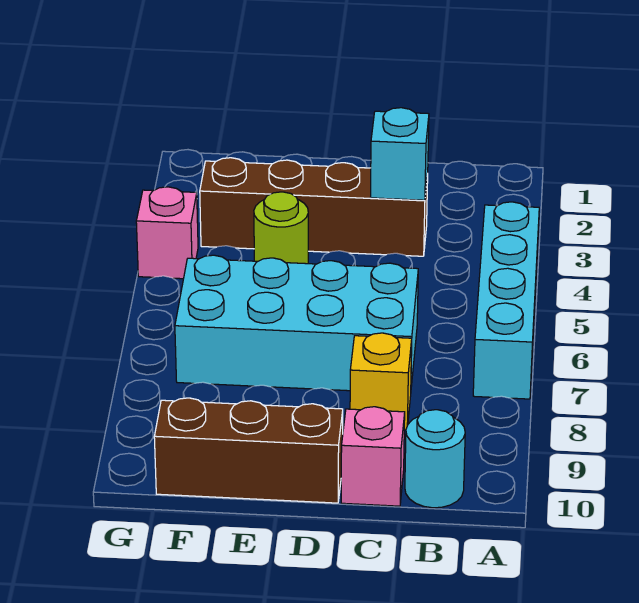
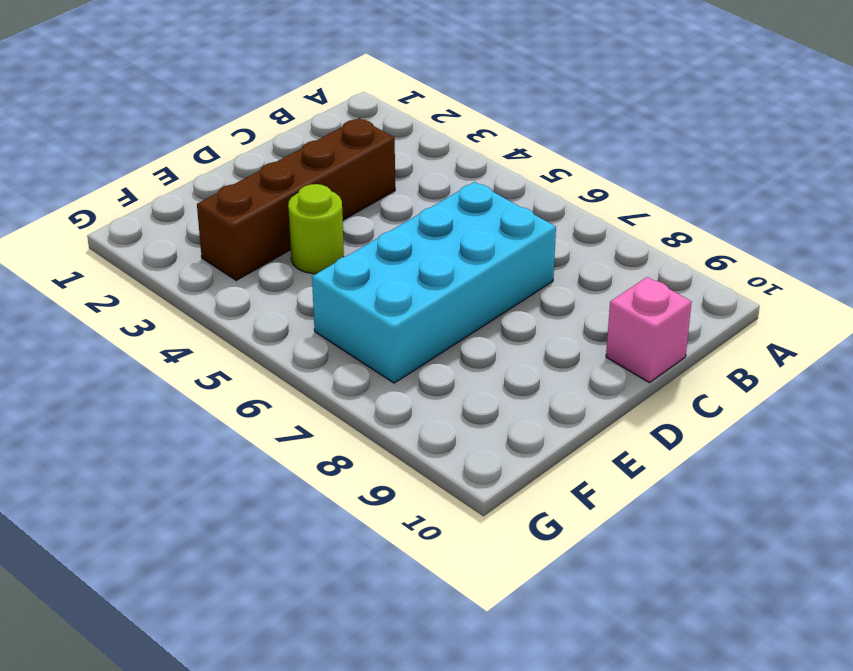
none -> cyan brick A4:A7 level 1
none -> cyan round brick B10 level 1

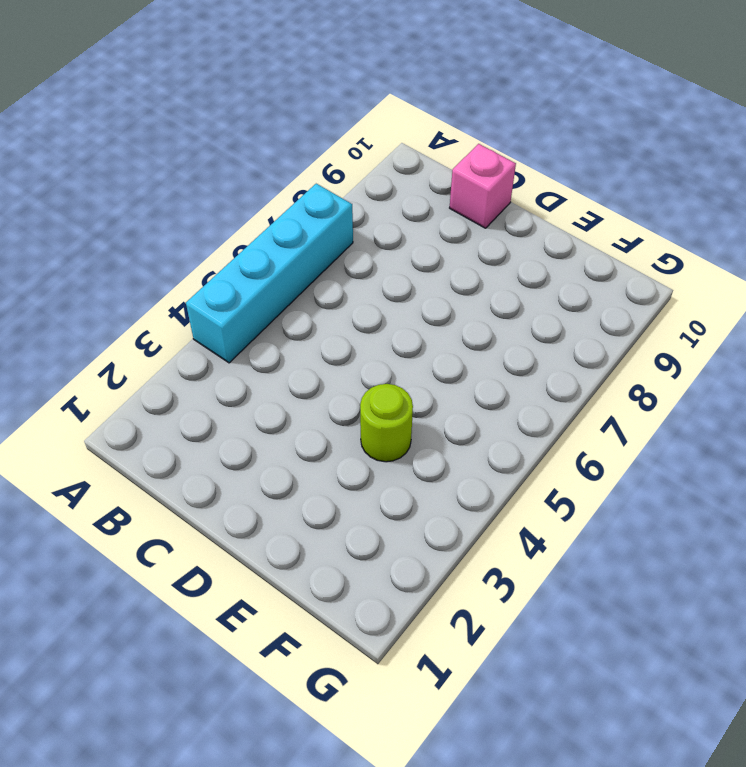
none -> cyan round brick B10 level 1
none -> brown brick C3:F3 level 1

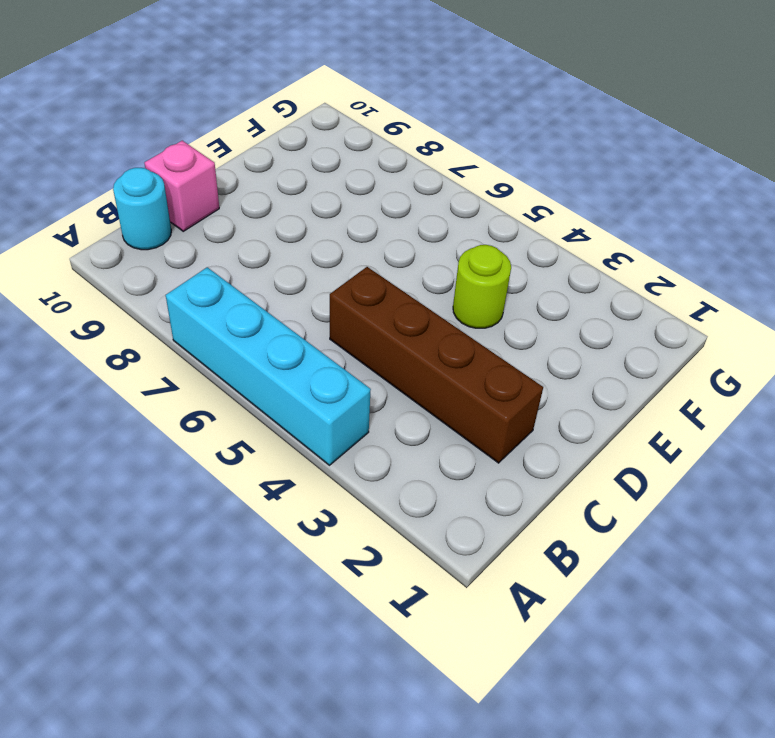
brown brick C2:C5 level 1 -> brown brick C3:F3 level 1
none -> cyan brick C6:F7 level 1
none -> yellow brick C8 level 1

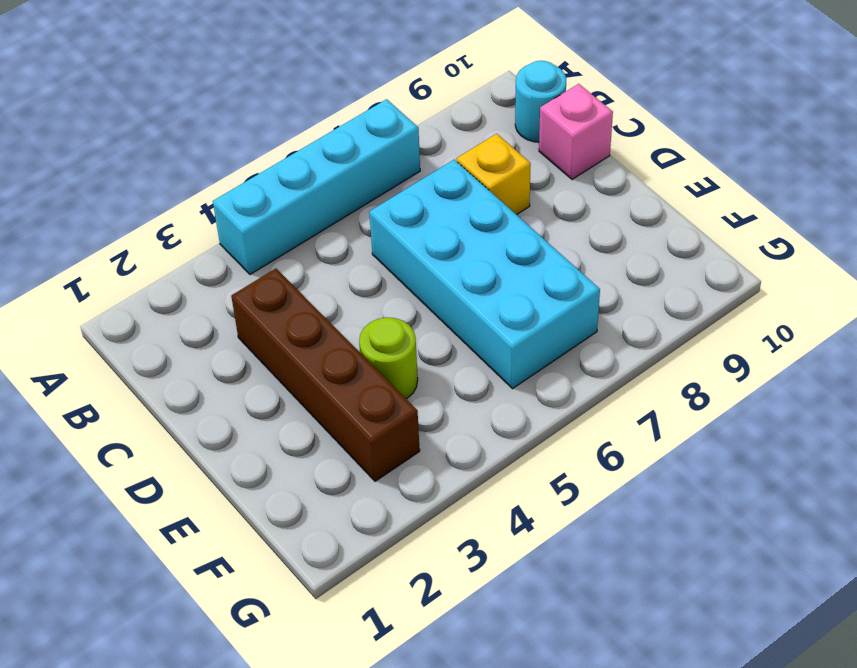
none -> brown brick D10:F10 level 1
none -> pink brick G4 level 1

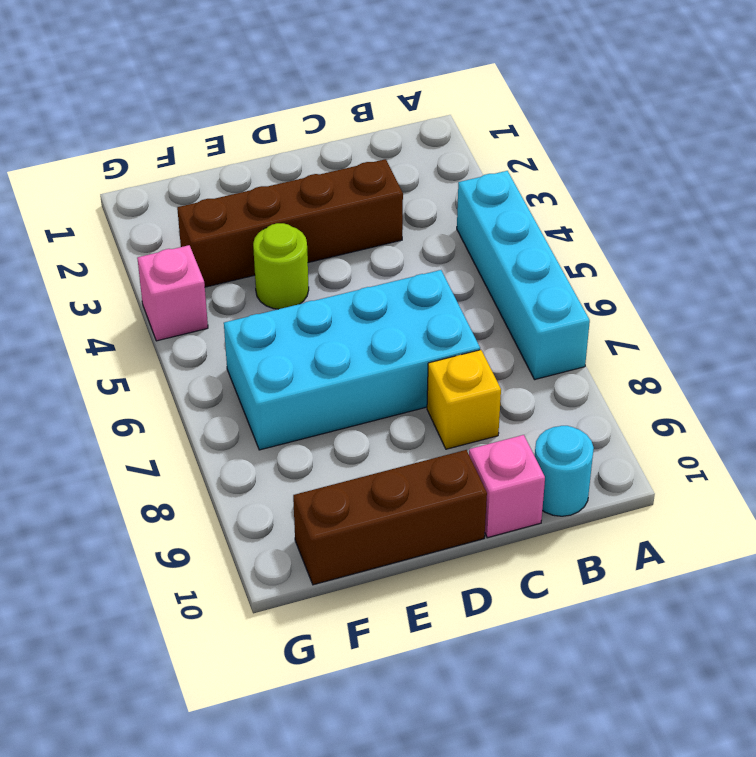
none -> cyan brick C3 level 2

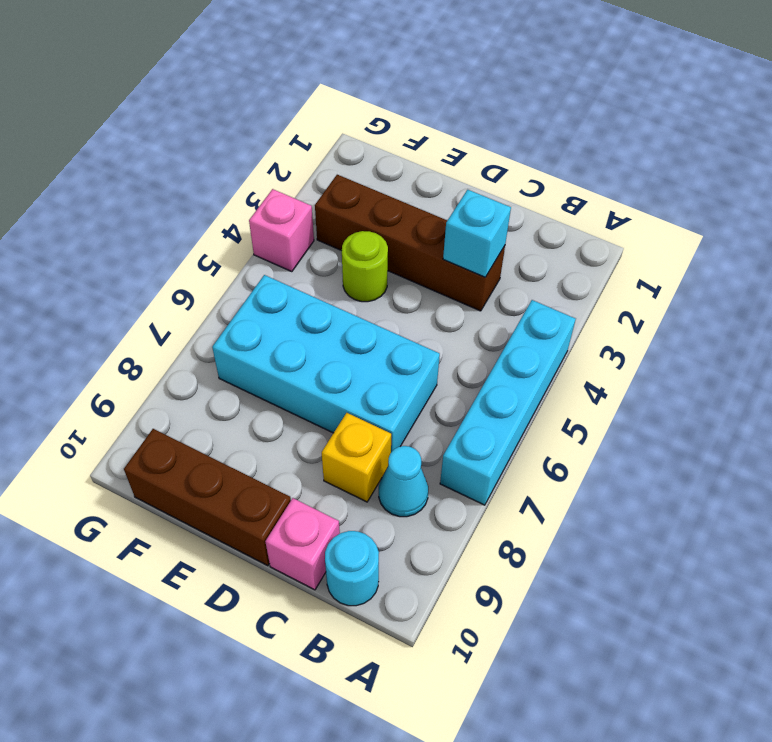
cyan cone B8 level 1 -> none

